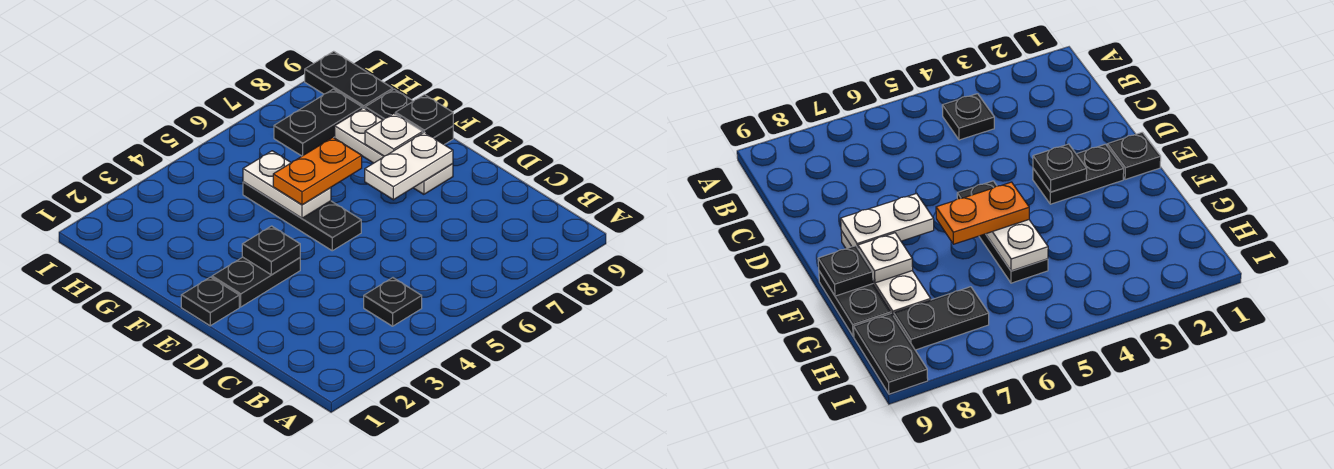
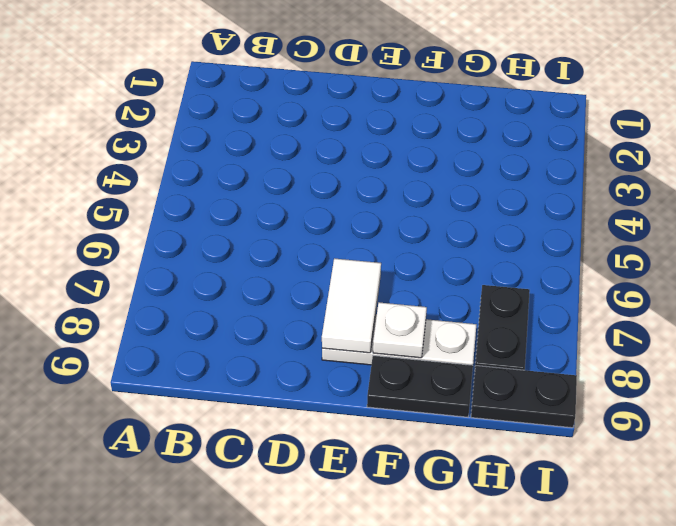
white tile E7:E8 level 2 -> white plate E7:E8 level 2
none -> black plate B4 level 1
none -> black plate E1 level 1
none -> black plate E2:E3 level 1

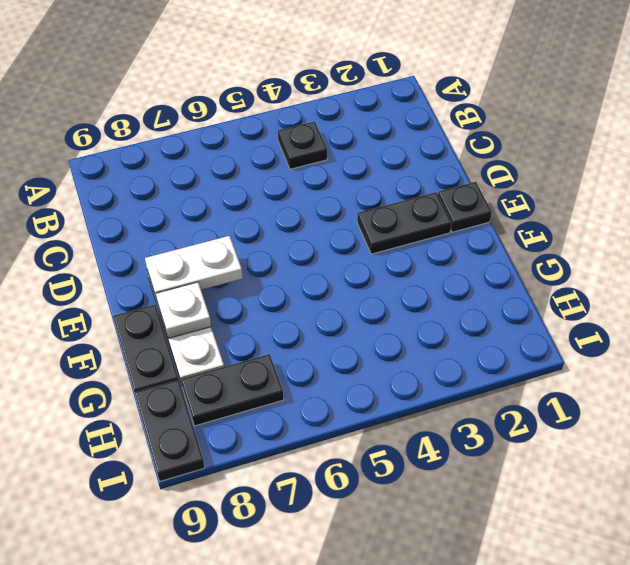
none -> black plate E5:G5 level 1
none -> black plate E3 level 2
none -> white plate F5:G5 level 2

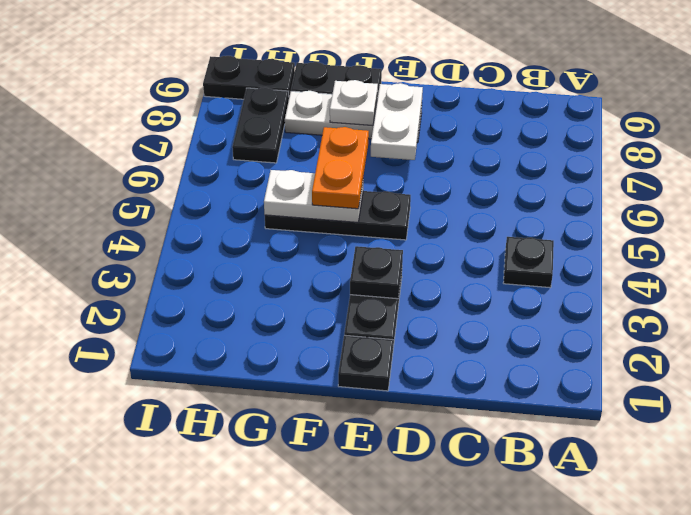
none -> black plate F9 level 2

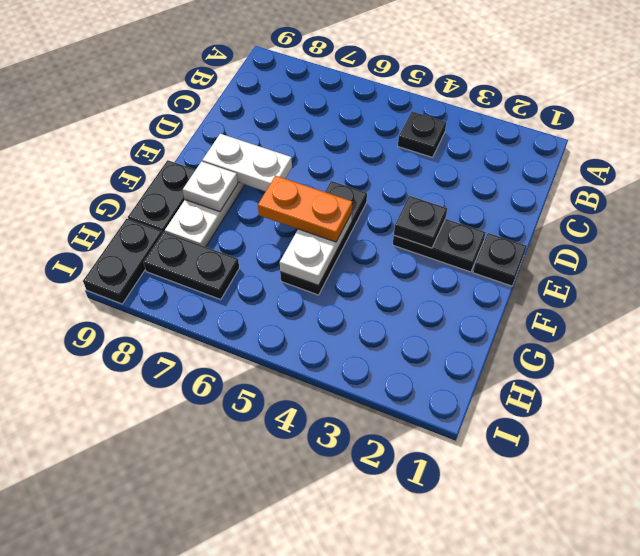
none -> black plate F9 level 2

